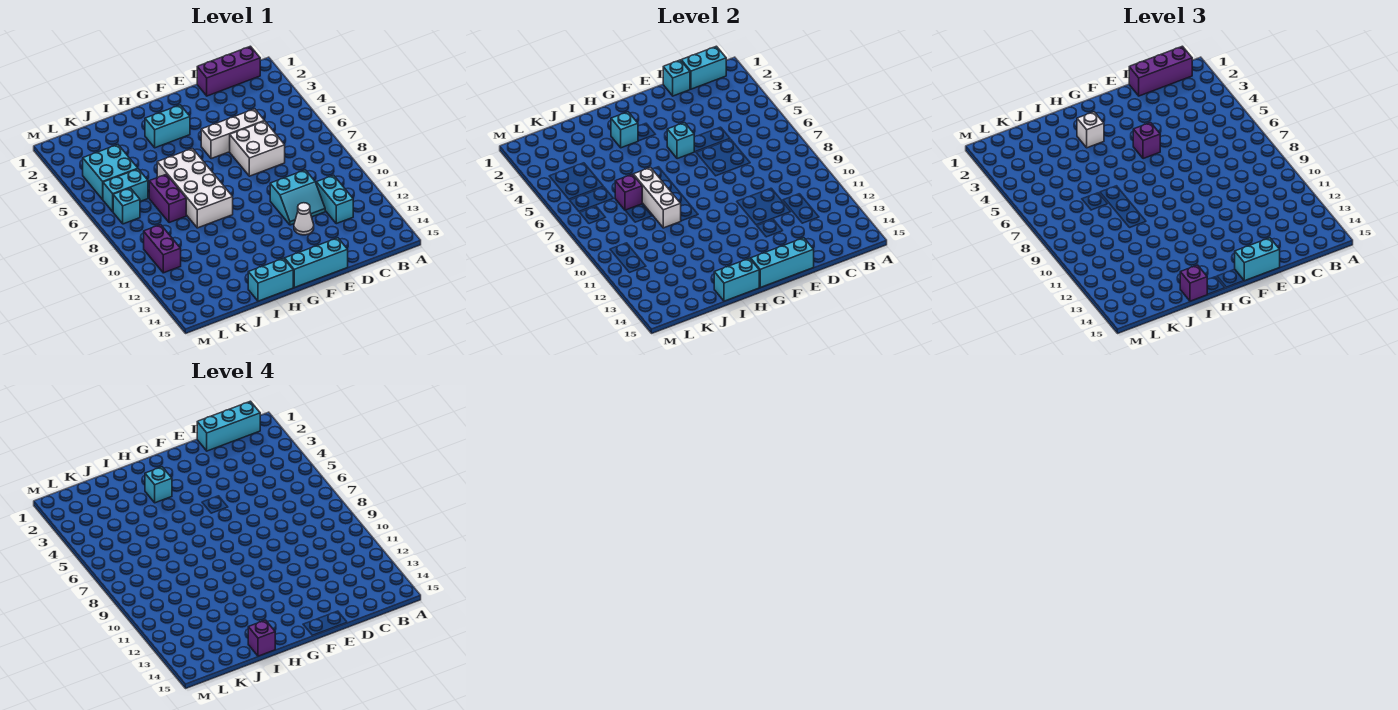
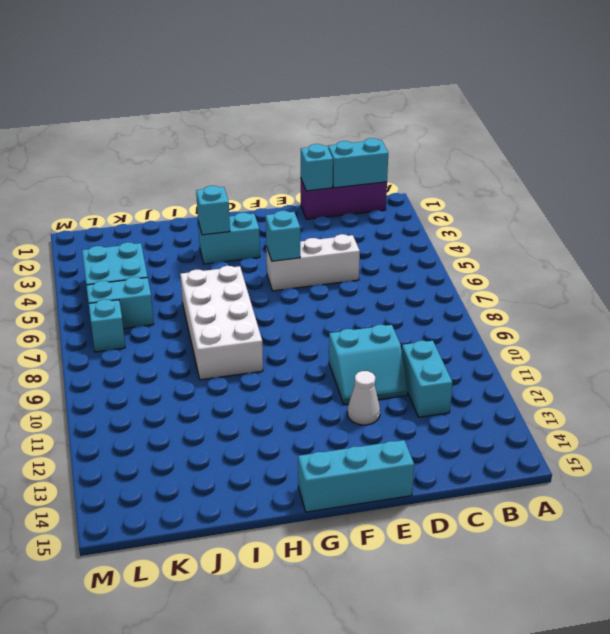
none -> white brick D6:E7 level 1
none -> cyan brick H15:I15 level 1
none -> purple brick J7:J8 level 1
none -> purple brick L10:L11 level 1

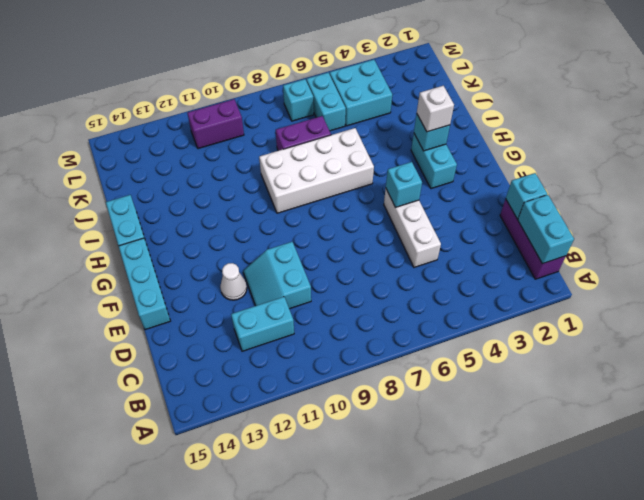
none -> white brick D6:E7 level 1
none -> cyan brick E15:G15 level 2
none -> cyan brick H15:I15 level 2
none -> white brick I7:I9 level 2

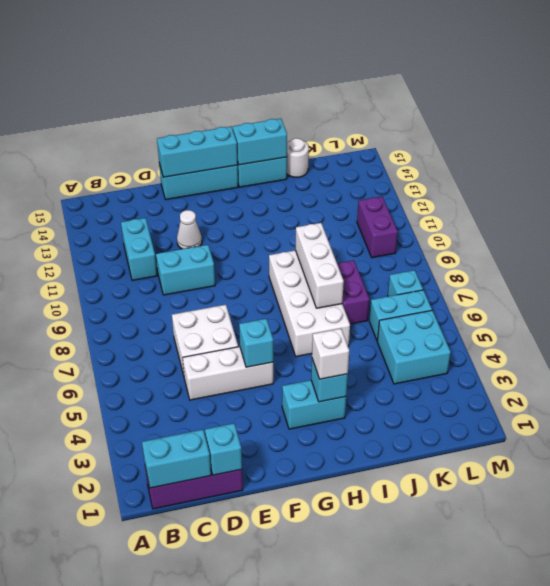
white round brick J15 level 1 -> none
none -> purple brick J7 level 2
none -> purple brick B1:D1 level 3
none -> cyan brick E15:F15 level 3
none -> purple brick F5 level 3

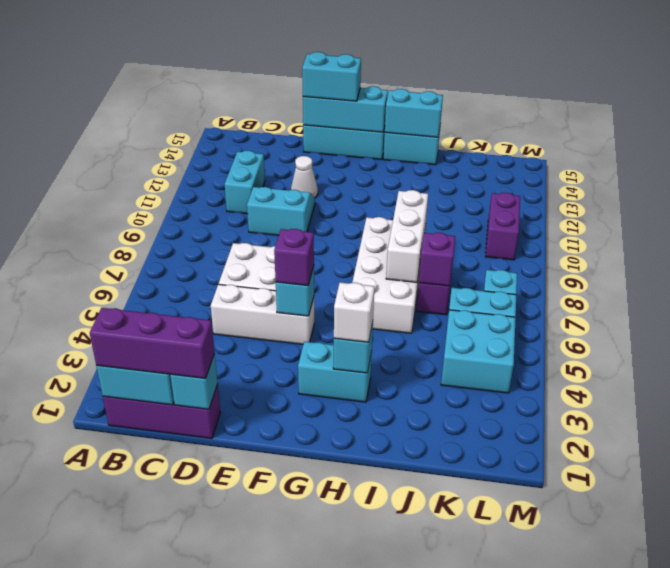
none -> purple brick I15 level 3
none -> cyan brick B1:D1 level 4
none -> cyan brick H3 level 4
none -> purple brick I15 level 4

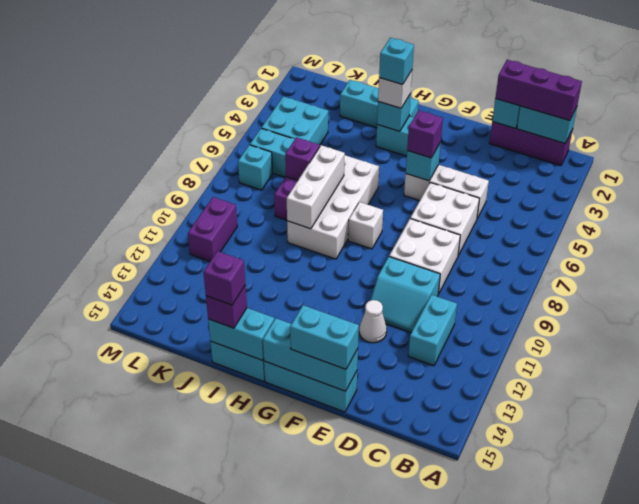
white brick D8:E9 level 1 -> none
white brick G8 level 1 -> none
cyan brick H2:J2 level 1 -> cyan brick B1:D1 level 4

